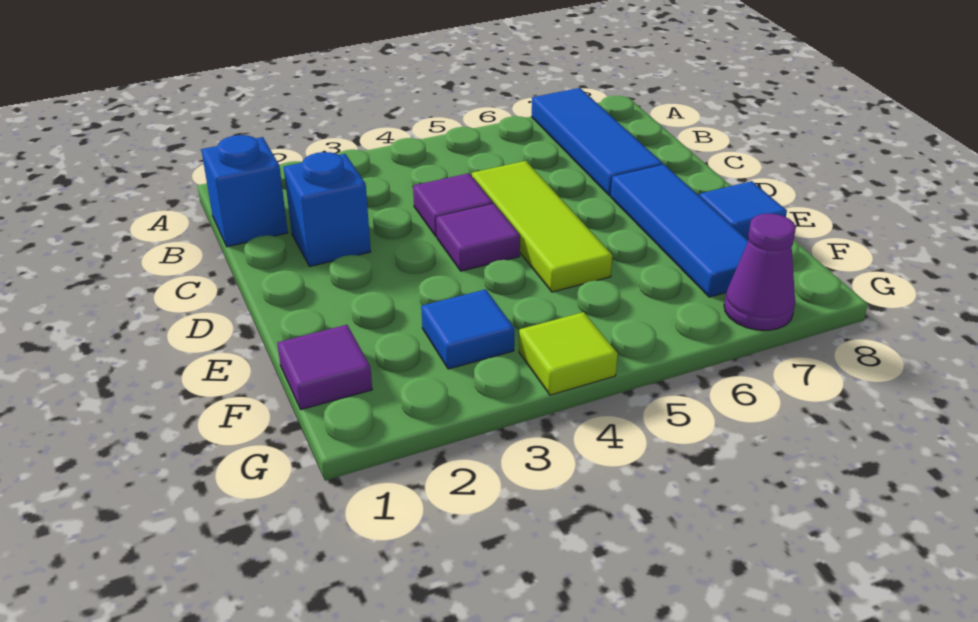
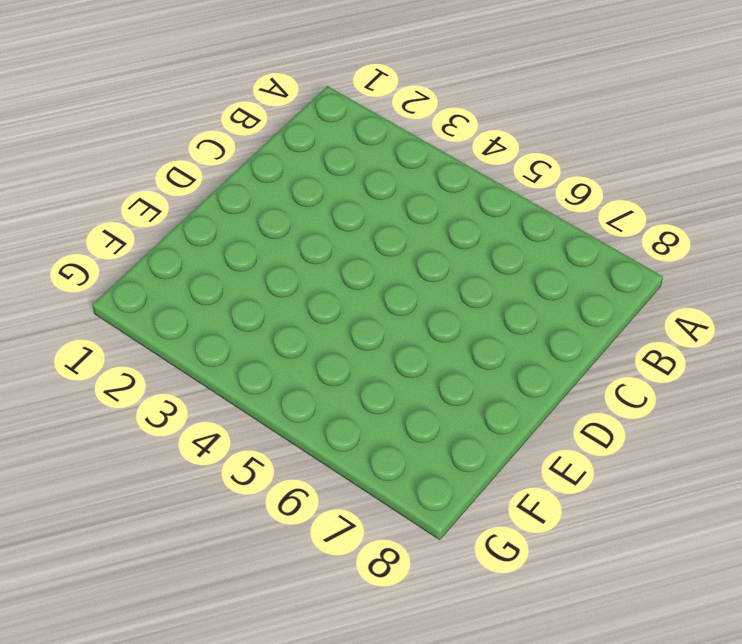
none -> blue tile A7:C7 level 1
none -> blue brick B1 level 1
none -> blue brick C2 level 1

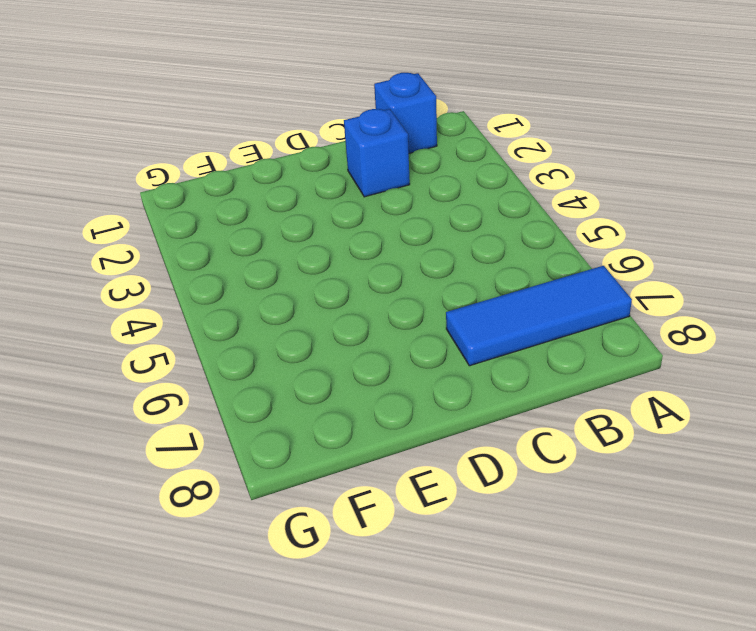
none -> purple tile C4 level 1
none -> lime tile C5:E5 level 1
none -> purple tile D4 level 1

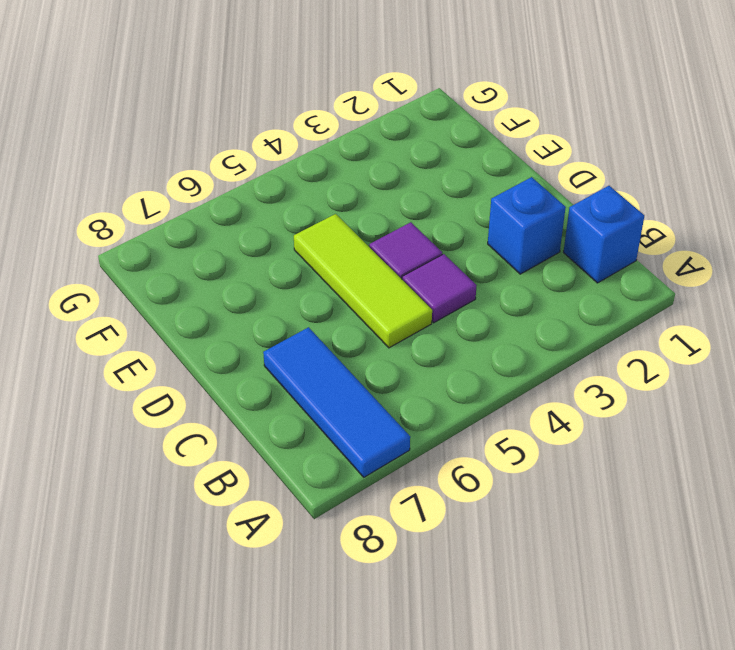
none -> blue tile D7:F7 level 1
none -> blue tile E8 level 1
none -> purple tile F1 level 1

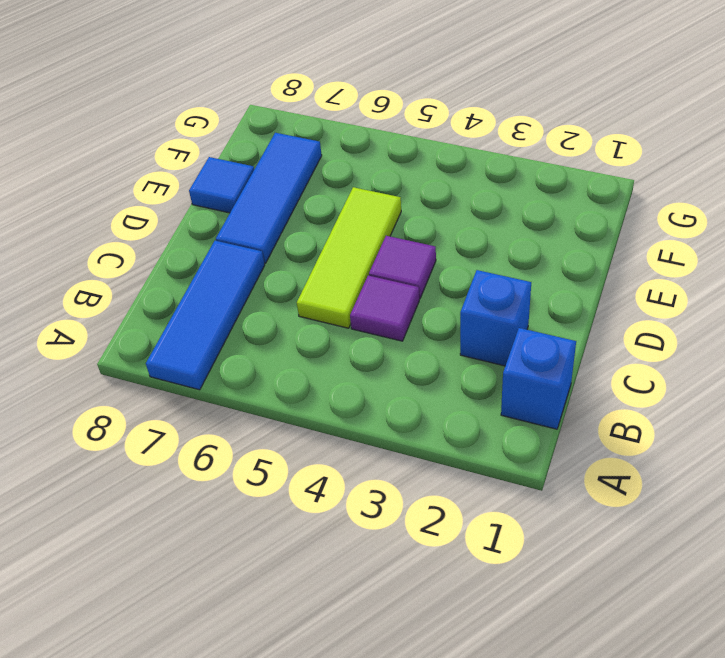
none -> purple tile F1 level 1
none -> blue tile F3 level 1
none -> lime tile G4 level 1

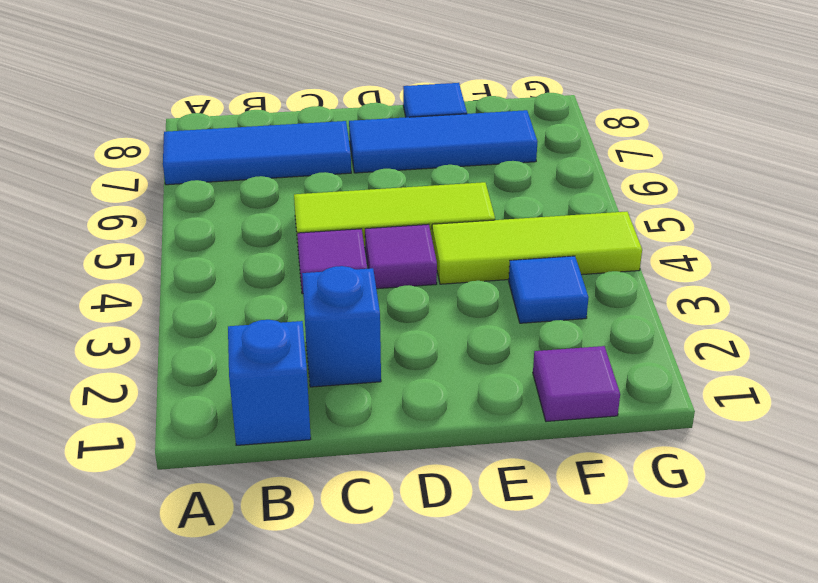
lime tile E4:G4 level 1 -> lime tile G4 level 1
none -> purple cone G7 level 1

